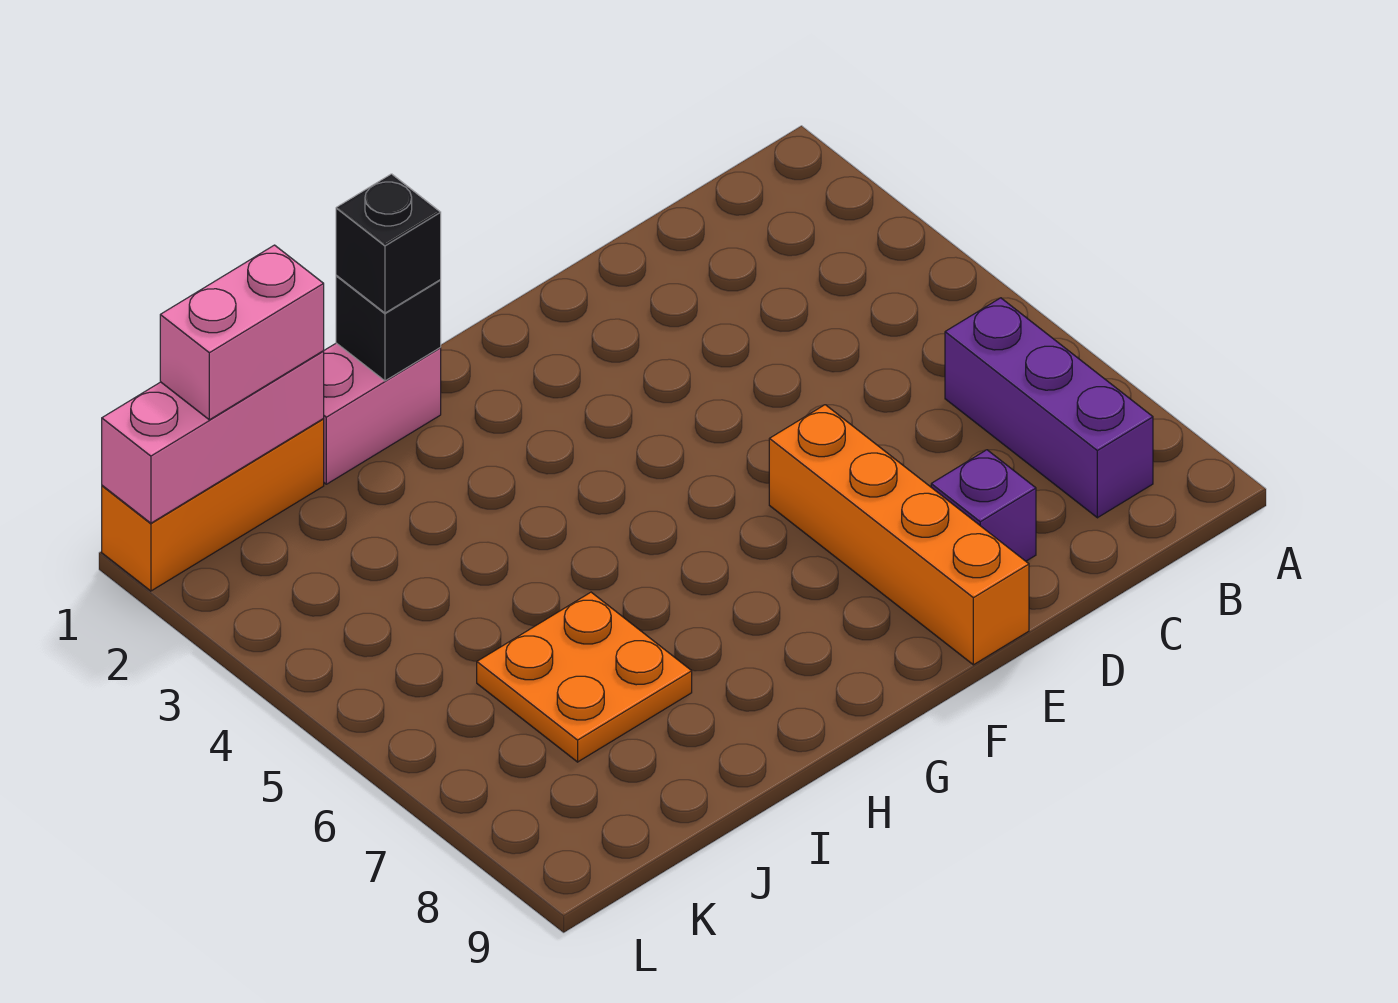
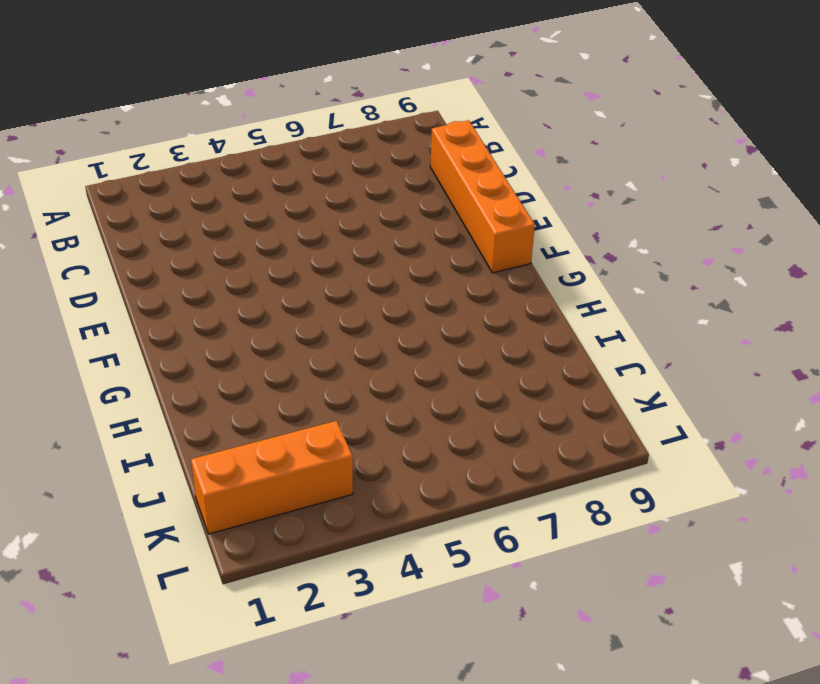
orange brick C9:F9 level 1 -> orange brick E6:E9 level 1
orange brick K1:K3 level 1 -> orange brick J1:L1 level 1
none -> purple brick B6:B8 level 1
none -> purple brick D8 level 1

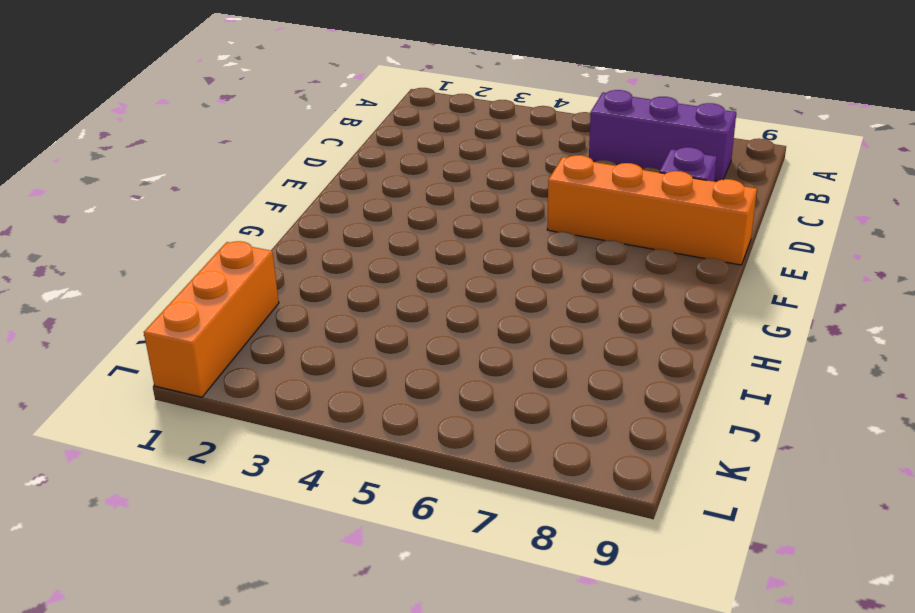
none -> pink brick H1:I1 level 1
none -> orange plate I6:J7 level 1

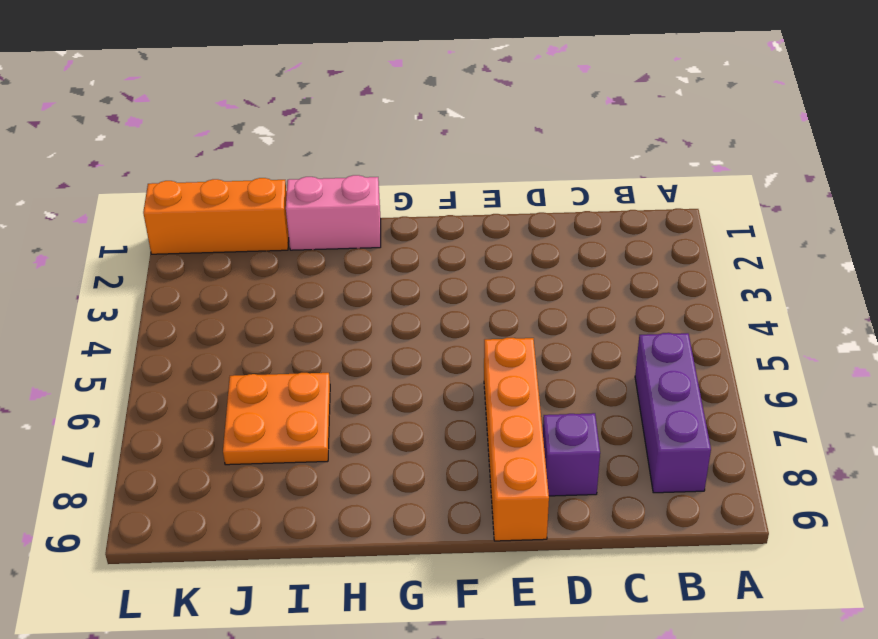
none -> black brick H1 level 2
none -> pink brick J1:L1 level 2

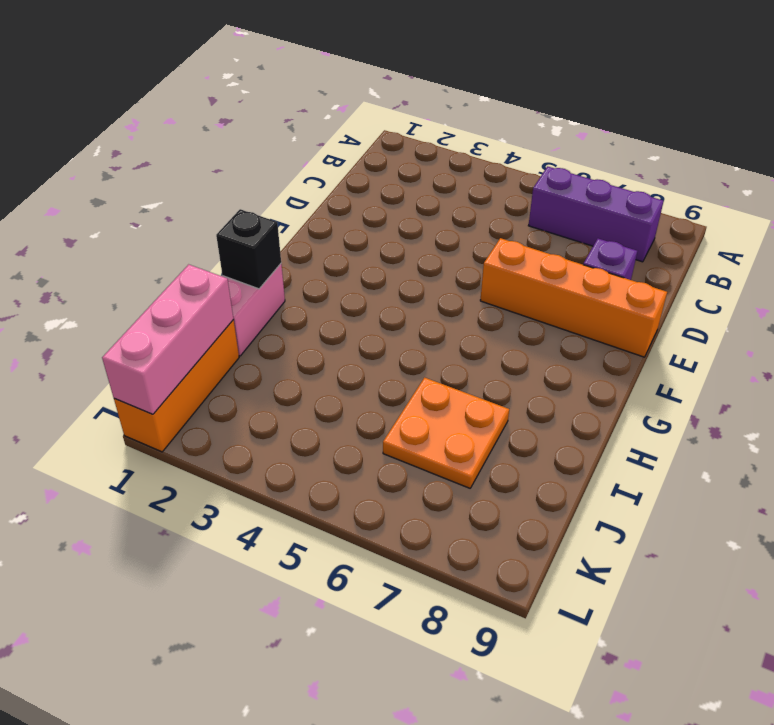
none -> black brick H1 level 3
none -> pink brick J1:K1 level 3

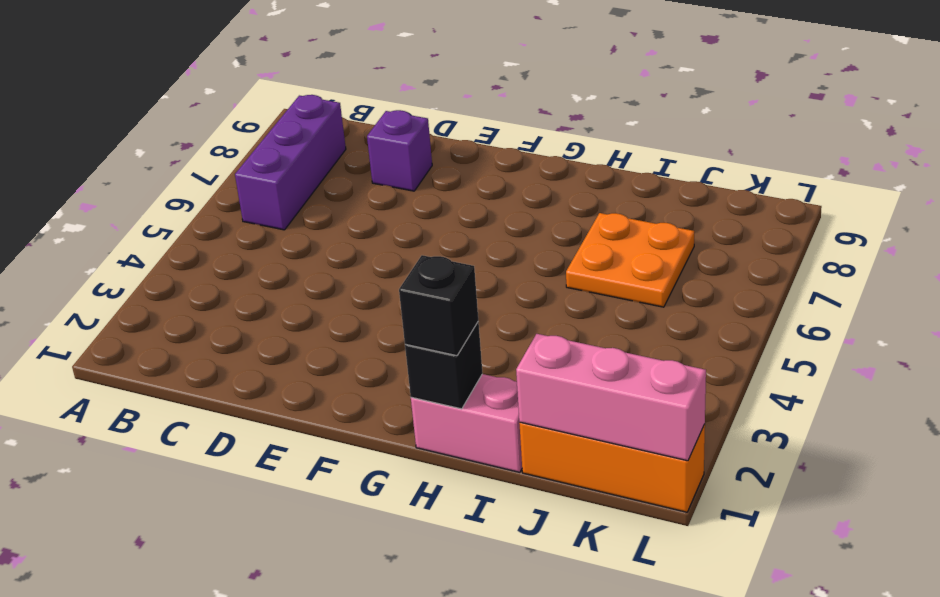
none -> orange brick E6:E9 level 1
none -> pink brick J1:K1 level 3

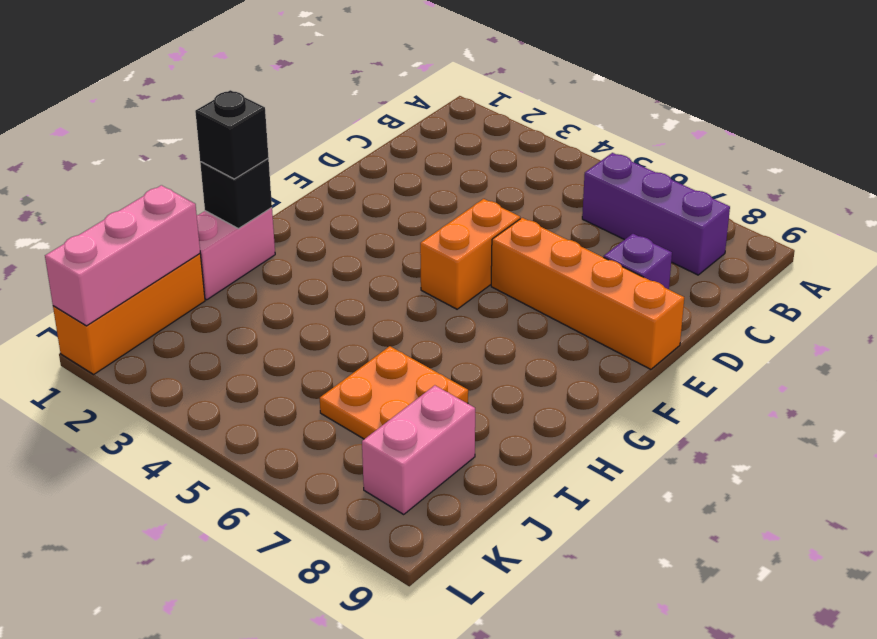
orange brick E5:F5 level 1 -> none
pink brick J8:K8 level 1 -> pink brick J1:K1 level 3

